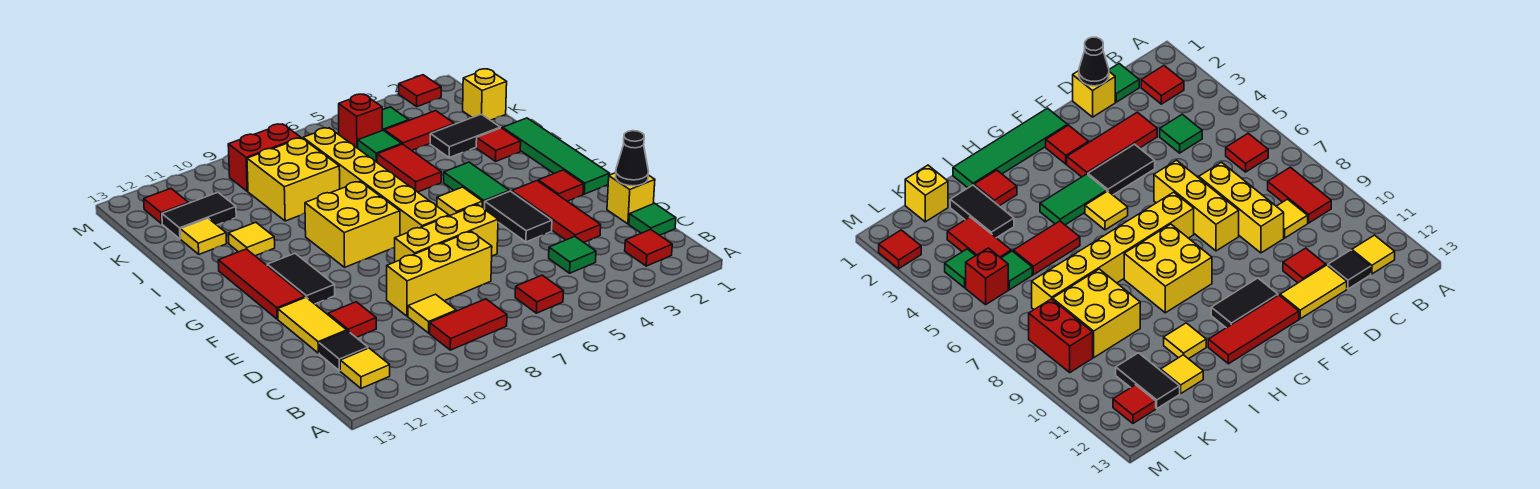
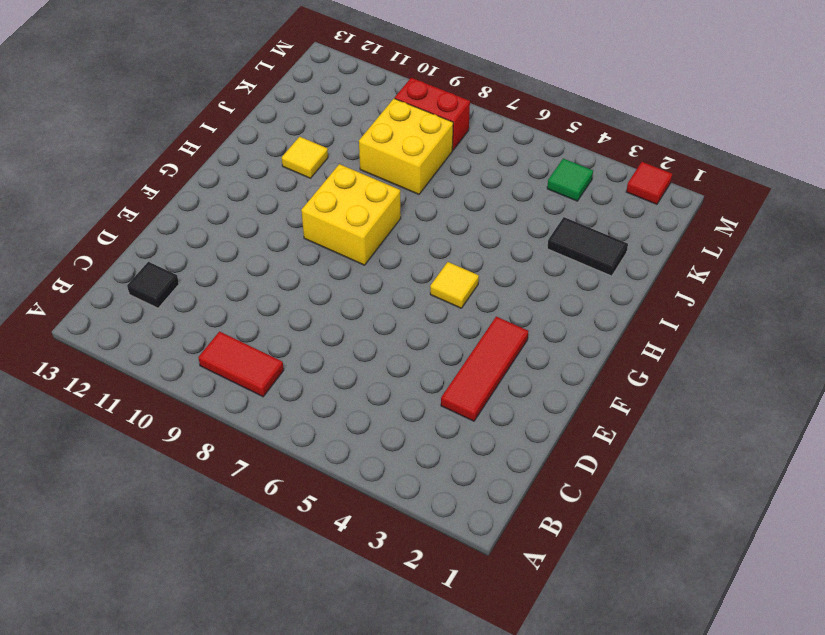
none -> red tile B2 level 1
none -> red tile B6 level 1
none -> yellow tile B12 level 1
none -> green tile C1 level 1

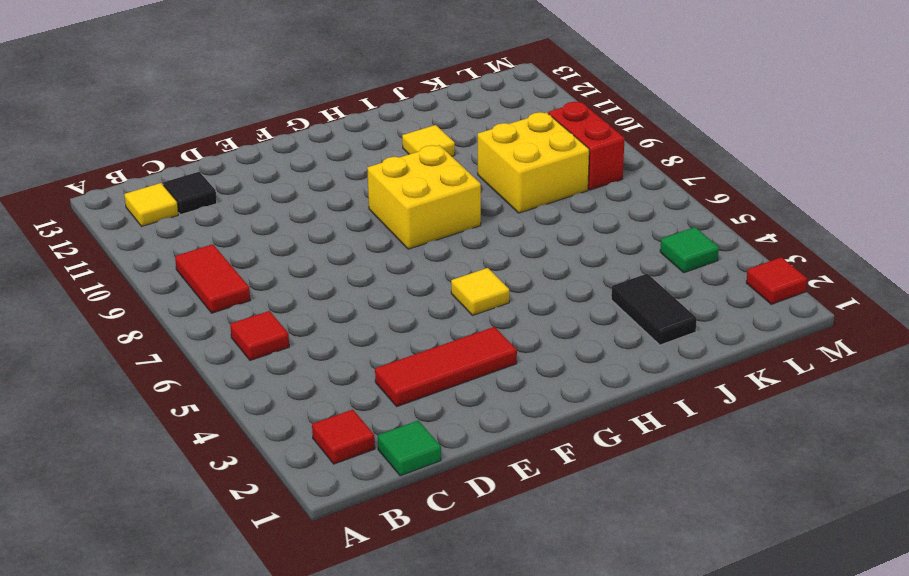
none -> green tile C4 level 1
none -> yellow tile C9 level 1
none -> yellow brick D1 level 1
none -> yellow brick D7:D9 level 1

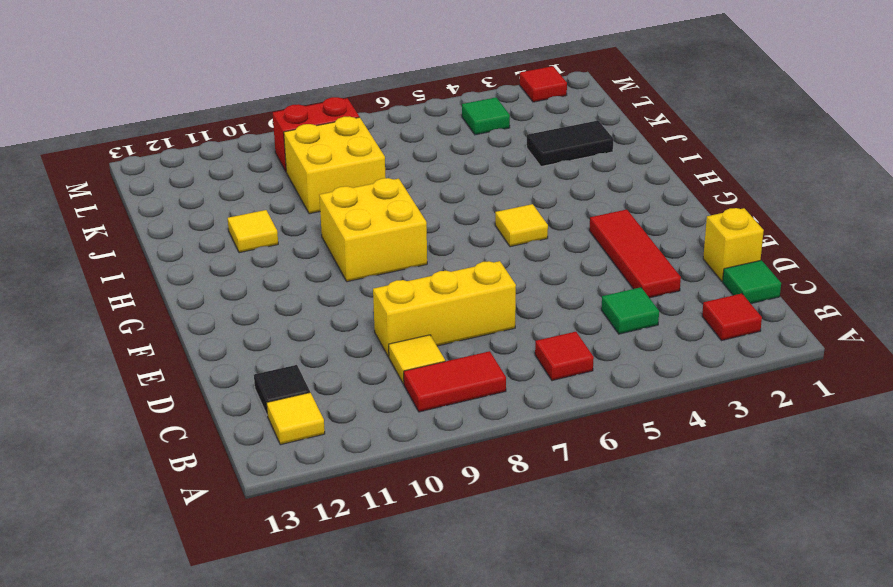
none -> red tile D11 level 1
none -> yellow tile D12:E12 level 1
none -> black tile E4:F4 level 1
none -> yellow brick E6:E8 level 1

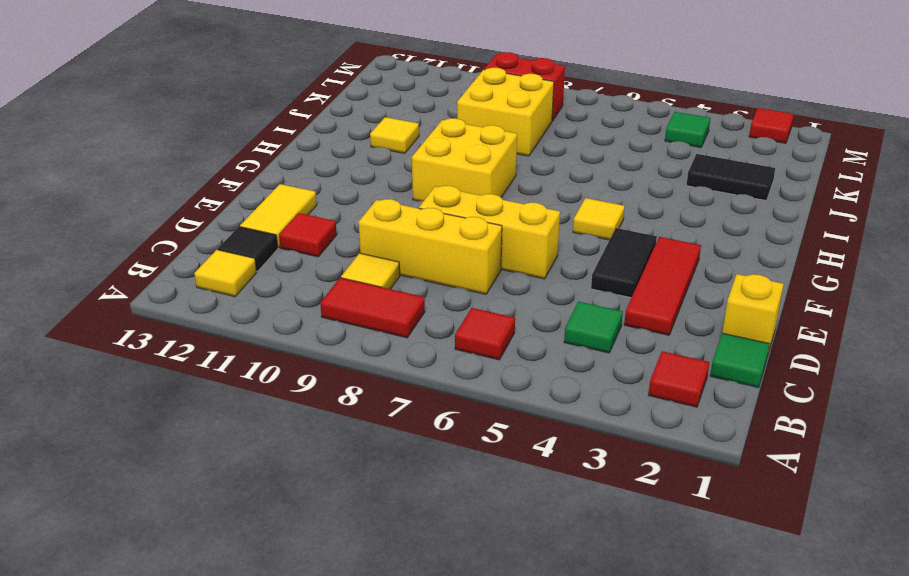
none -> green tile F1:I1 level 1
none -> red tile F2 level 1
none -> yellow brick F7:K7 level 1
none -> black tile F11:G11 level 1

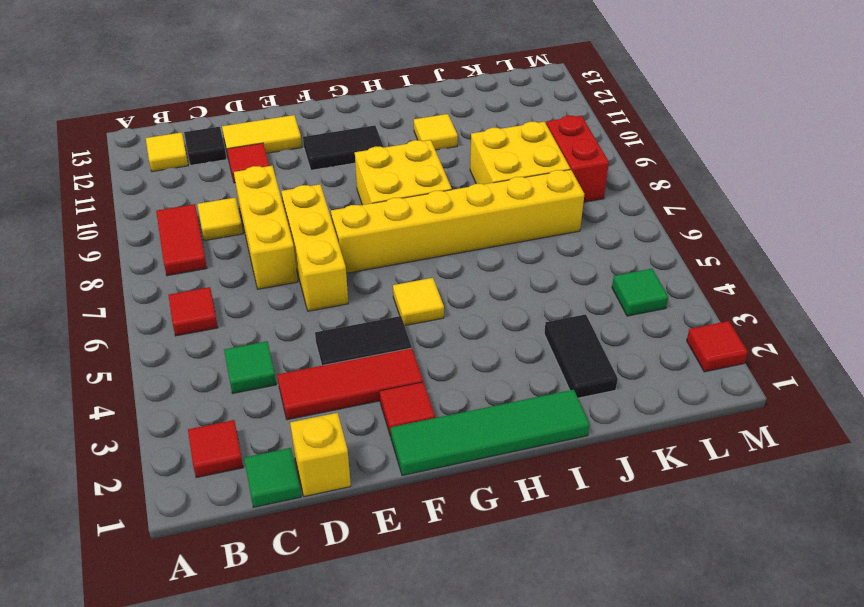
none -> red tile F12:H12 level 1
none -> green tile G4:H4 level 1
none -> red tile I2 level 1
none -> red tile I5:J5 level 1

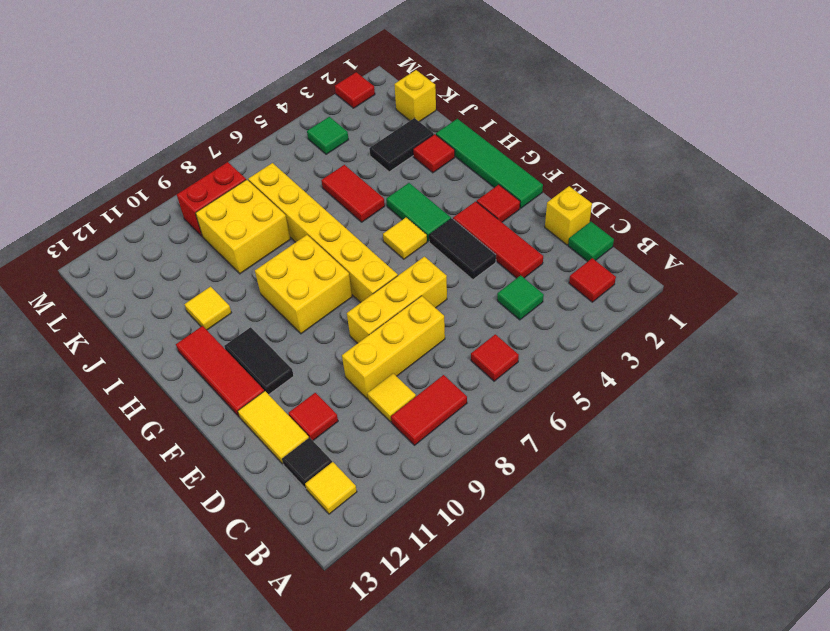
none -> yellow tile J12 level 1
none -> red tile K3:K4 level 1
none -> green tile K5 level 1
none -> black tile K11:K12 level 1

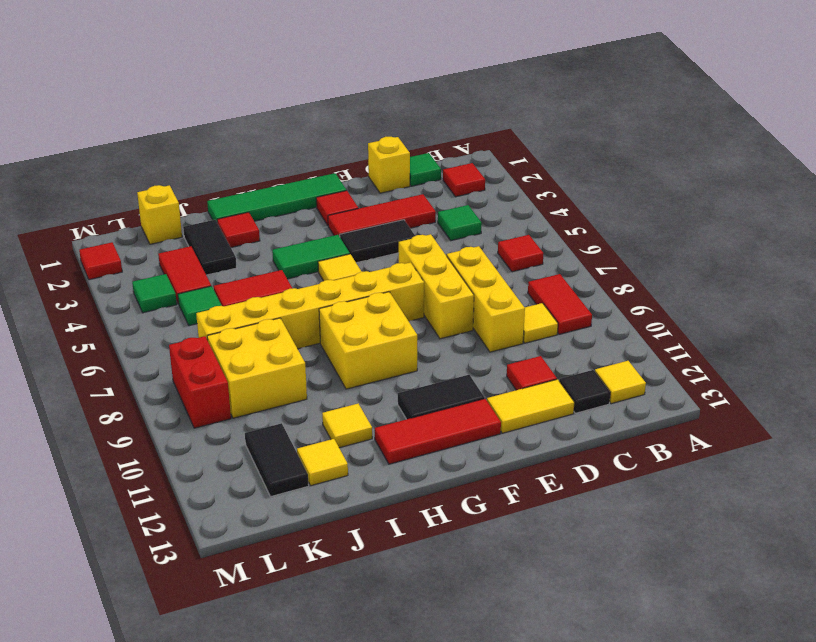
none -> red brick L5 level 1
none -> red tile L12 level 1
none -> black cone D1 level 2

